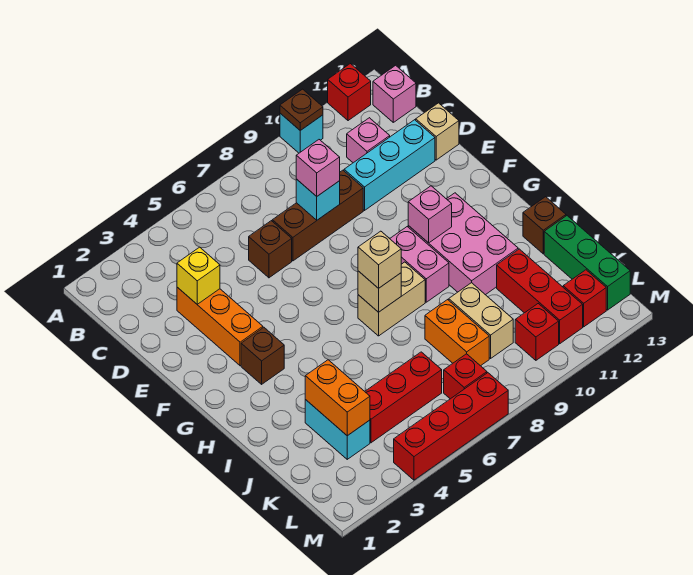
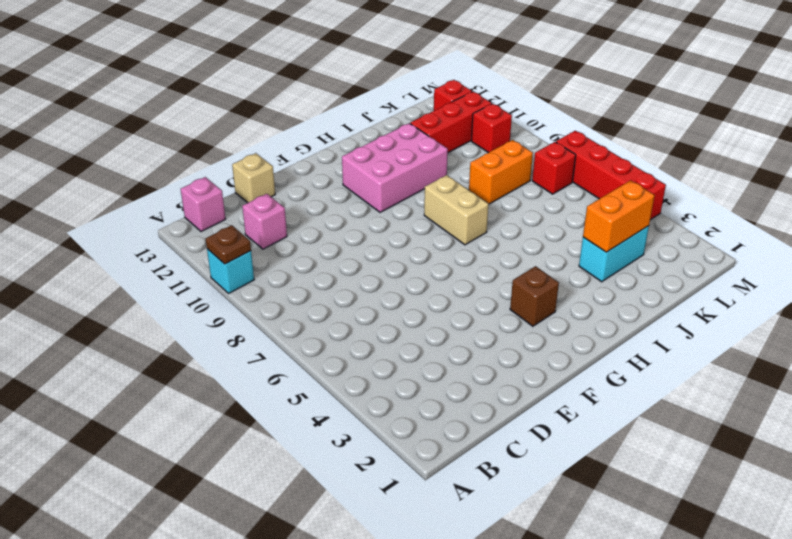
none -> red brick A12 level 1
none -> orange brick D3:F3 level 1
none -> brown brick D6 level 1
none -> brown brick D7:D9 level 1

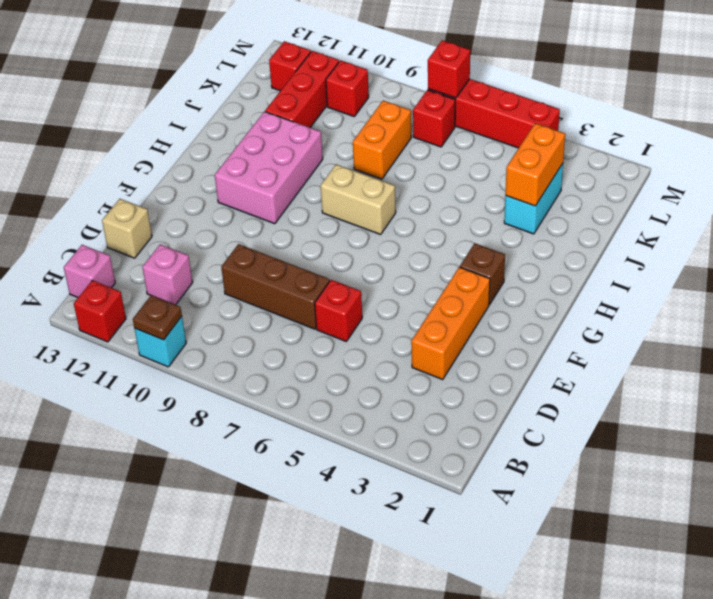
red brick D6 level 1 -> brown brick D6 level 1
red brick M7 level 2 -> none
none -> cyan brick D10:D12 level 1
none -> pink brick G9:H9 level 1
none -> brown brick I13 level 1
none -> tan brick J9:K9 level 1

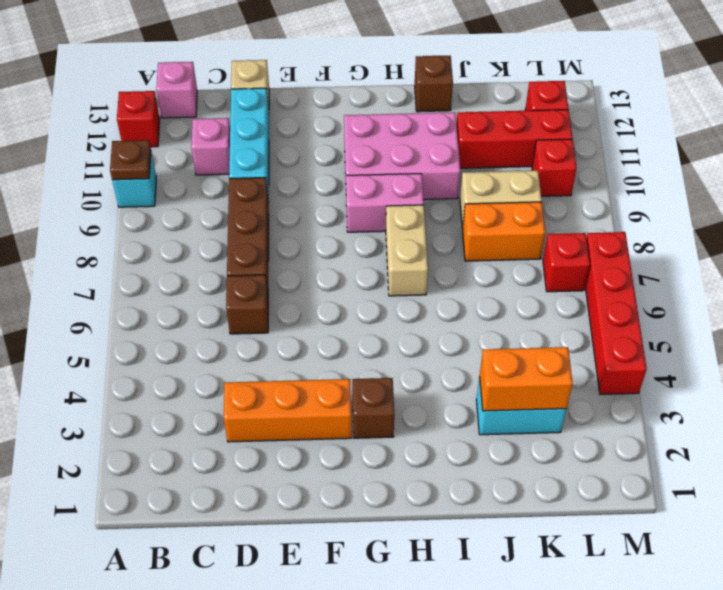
none -> green brick J13:L13 level 1
none -> red brick K4:K6 level 1
none -> yellow brick D3 level 2
none -> cyan brick D8 level 2

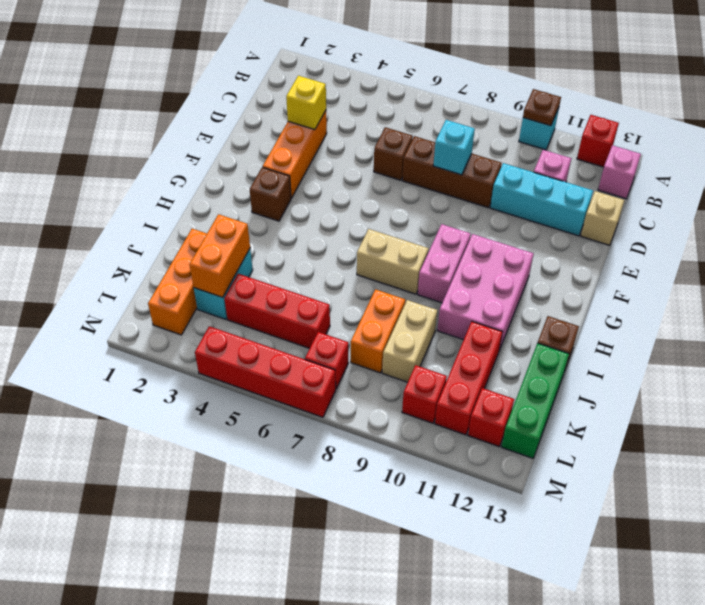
orange brick J2:L2 level 1 -> none
none -> pink brick G10 level 2
none -> tan brick H7 level 2
none -> pink brick D8 level 3
none -> tan brick H7 level 3

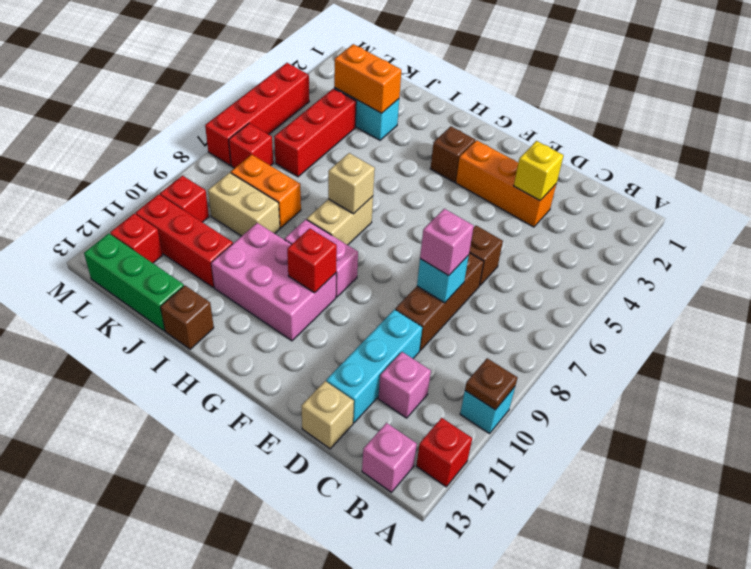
red brick G10 level 2 -> pink brick G10 level 2
none -> tan brick H7 level 3

